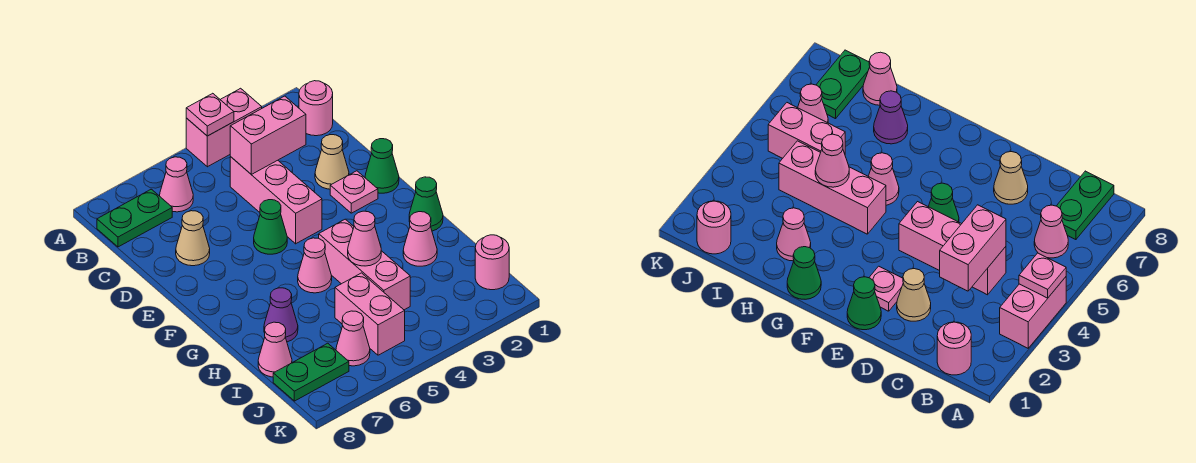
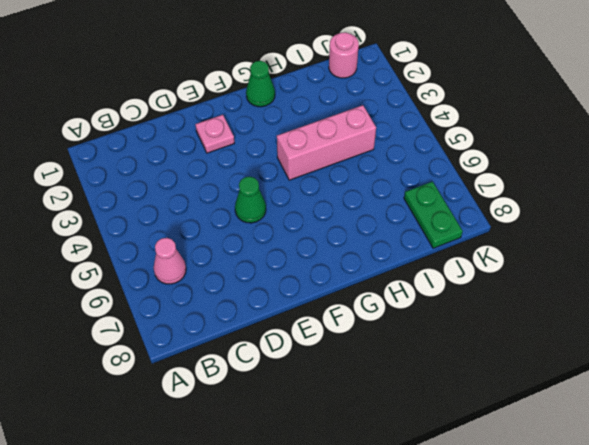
none -> pink brick A3:A4 level 1
none -> pink round brick B1 level 1
none -> green plate B7:B8 level 1

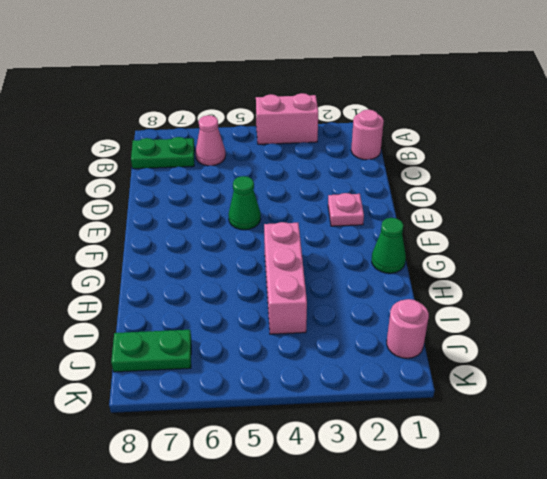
none -> pink brick C4:E4 level 1
none -> tan cone D2 level 1
none -> tan cone D7 level 1

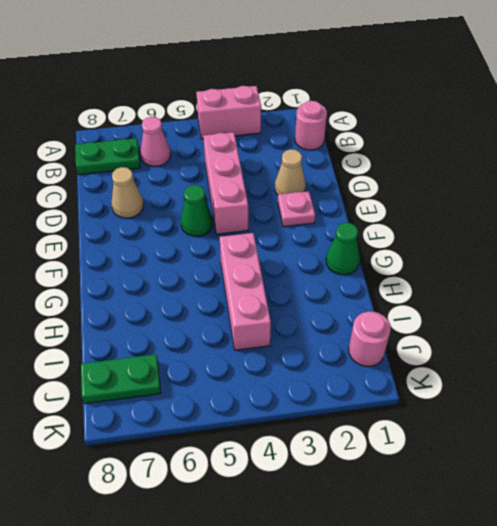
none -> green cone E1 level 1
none -> pink cone G5 level 1
none -> pink cone H2 level 1

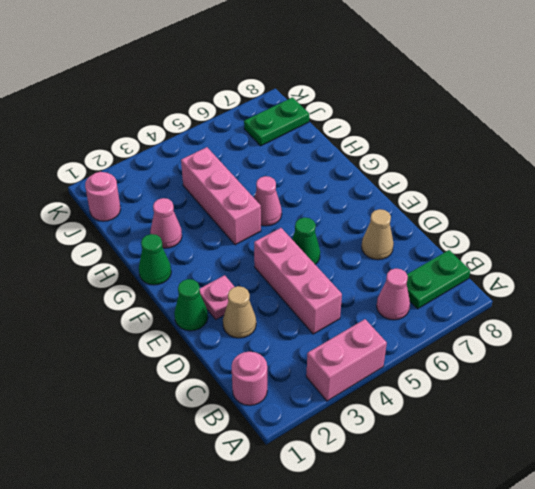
none -> purple cone H7 level 1
none -> pink brick I5:J5 level 1
none -> pink cone I8 level 1

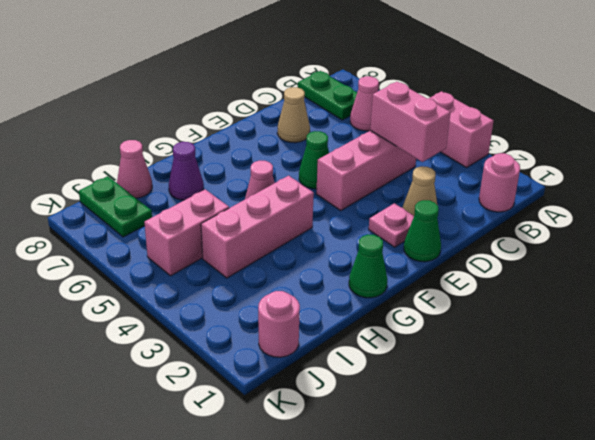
none -> pink cone H2 level 1
none -> pink cone J6 level 1
none -> pink plate A4 level 2

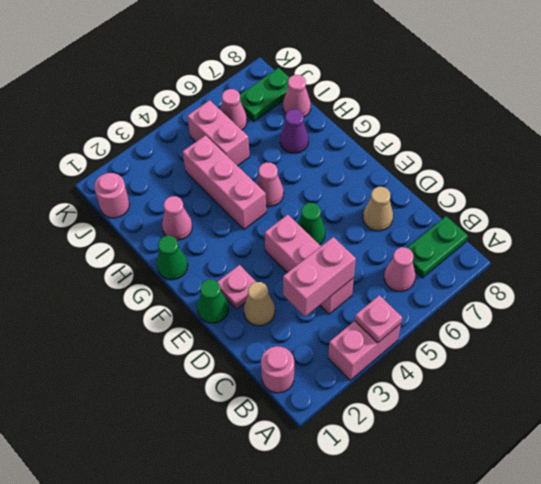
none -> pink cone H4 level 2

